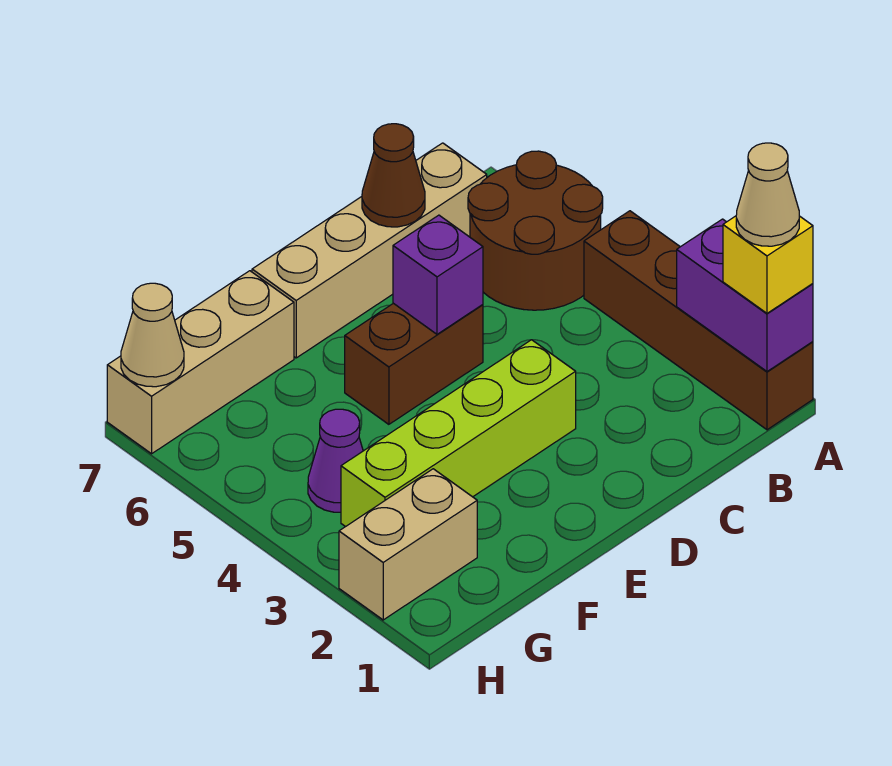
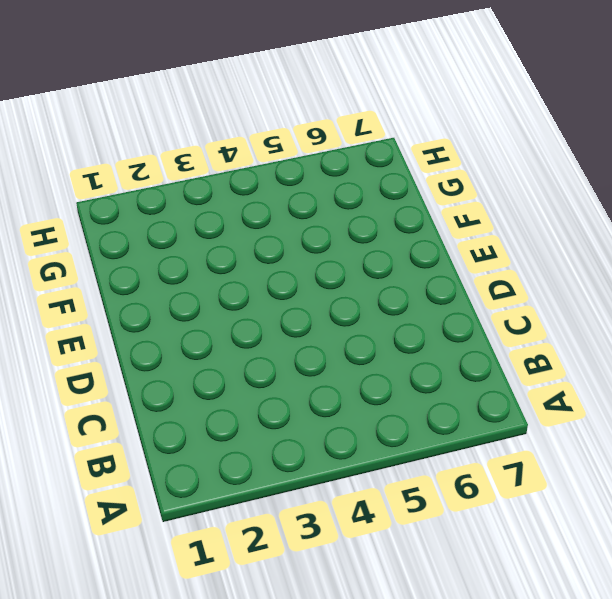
none -> brown brick A1:A4 level 1
none -> brown round brick A5:B6 level 1
none -> tan brick B7:E7 level 1

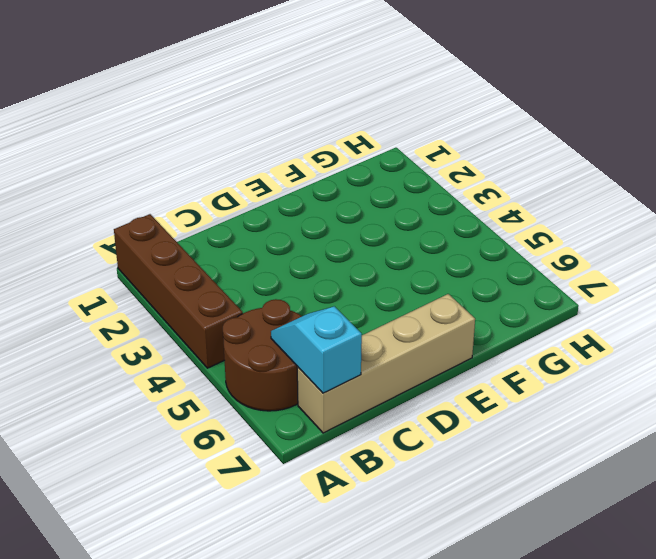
cyan slope B6:B7 level 2 top 7 -> none
none -> lime brick D3:G3 level 1
none -> brown brick D5:E5 level 1
none -> tan brick F7:H7 level 1

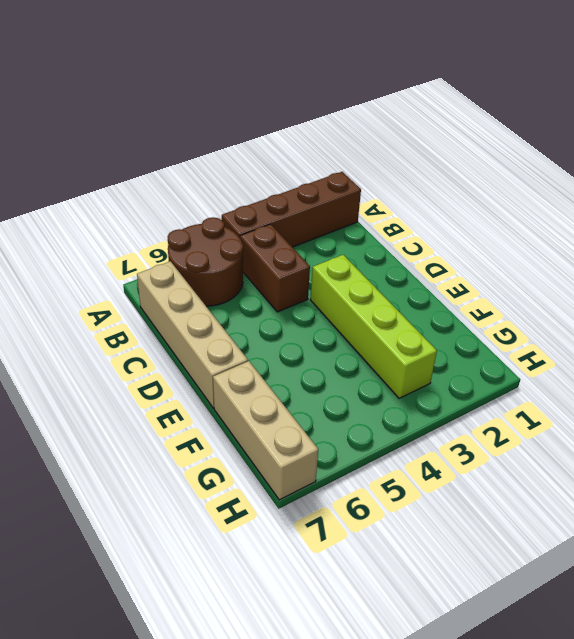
brown brick B4:C4 level 1 -> brown brick D5:E5 level 1
none -> tan brick G2:H2 level 1
none -> purple cone G4 level 1
none -> purple brick A1:A2 level 2

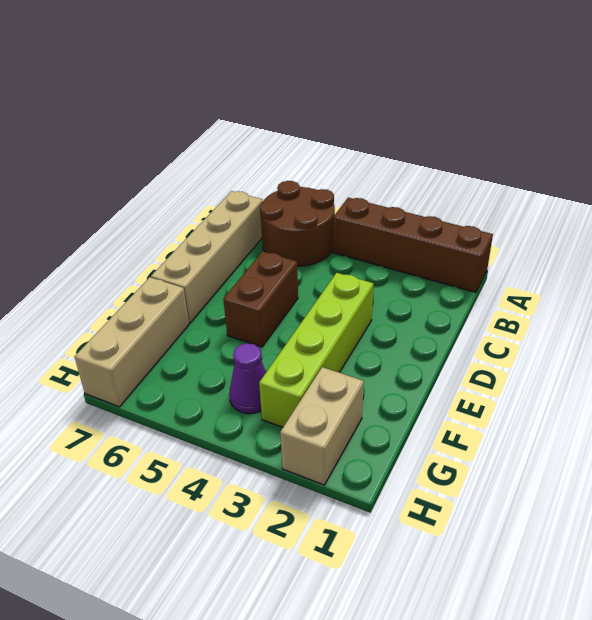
none -> purple brick A1:A2 level 2
none -> brown cone C7 level 2
none -> purple brick D5 level 2

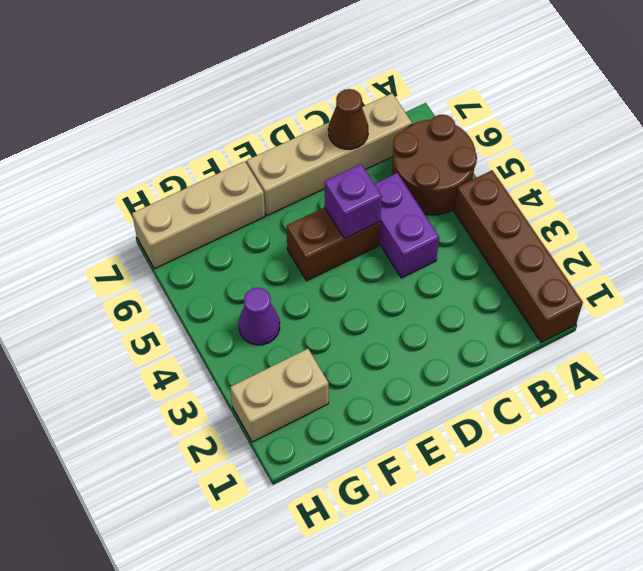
purple brick C4:C5 level 1 -> purple brick A1:A2 level 2
none -> lime brick D3:G3 level 1
none -> tan cone H7 level 2
none -> yellow brick A1 level 3

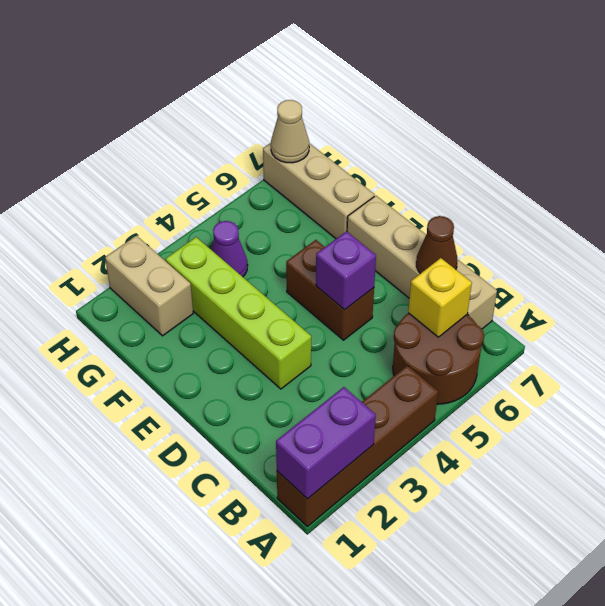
yellow brick B6 level 2 -> yellow brick A1 level 3
none -> tan cone A1 level 4

